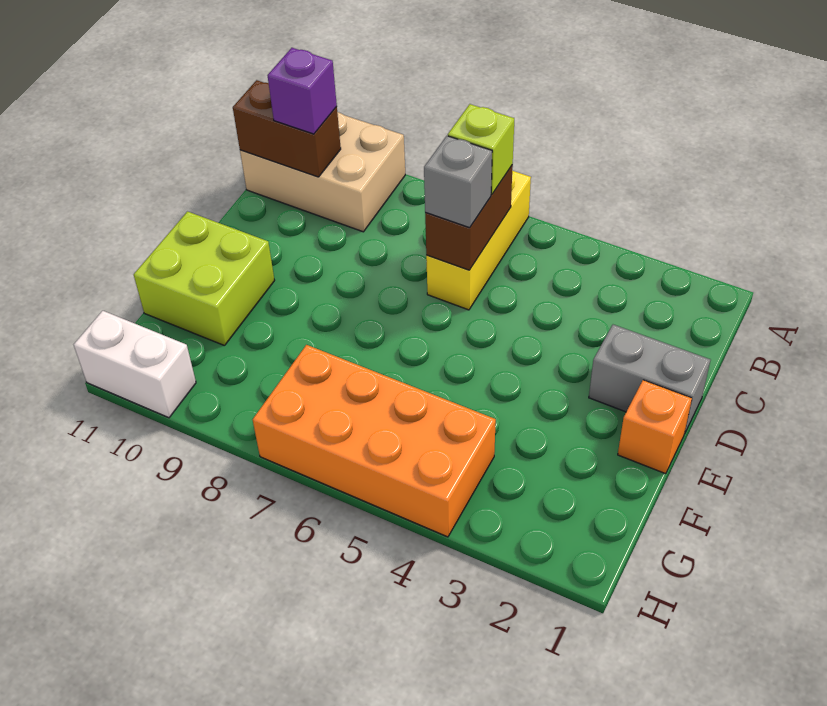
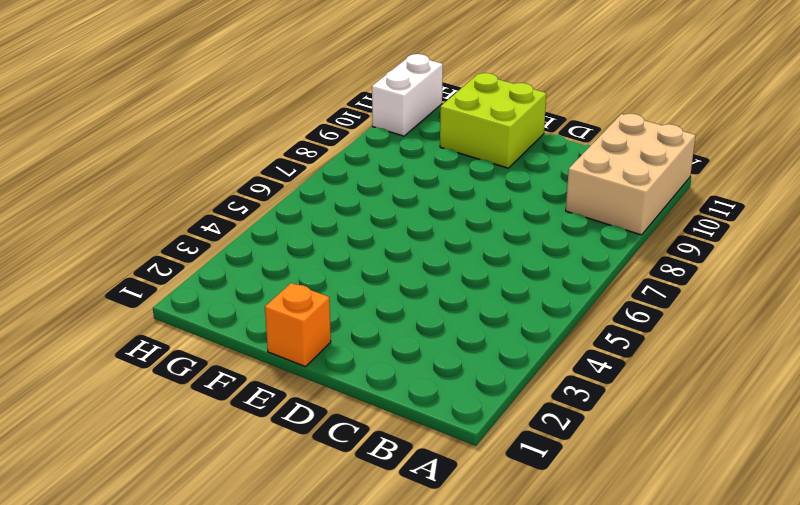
none -> yellow brick A6:C6 level 1
none -> grey brick D1:D2 level 1
none -> orange brick G4:H7 level 1

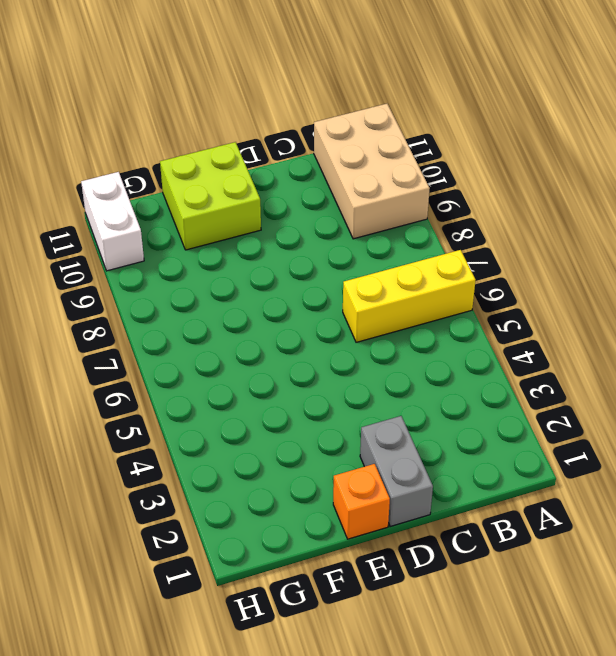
none -> orange brick G4:H7 level 1
none -> brown brick B6:C6 level 2
none -> brown brick B10:B11 level 2

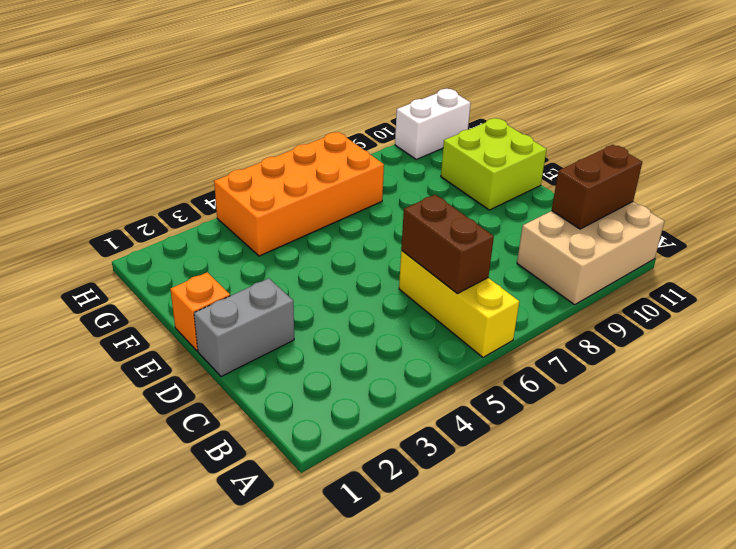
none -> lime brick B6 level 3
none -> purple brick B10 level 3
none -> grey brick C6 level 3

